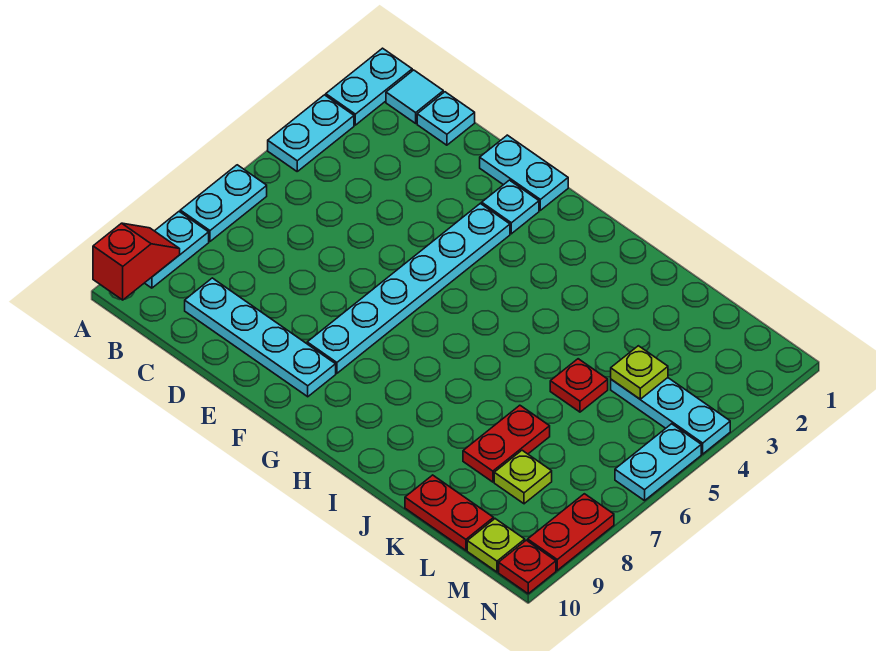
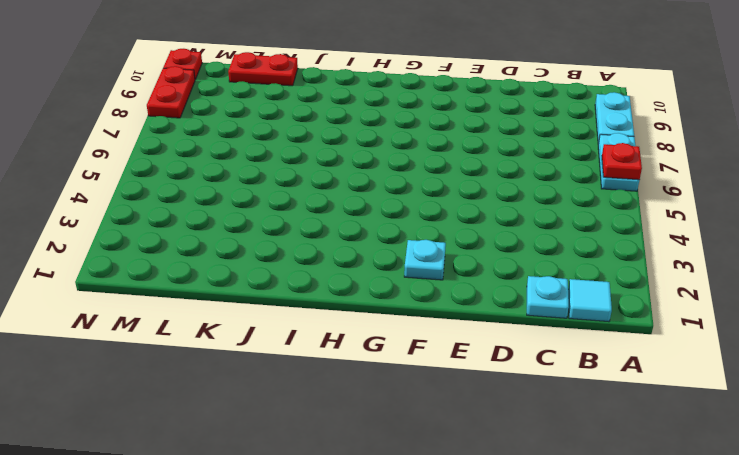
red plate A6 level 2 -> red plate K5 level 1
none -> cyan plate A1:A2 level 1
none -> cyan plate A3:A4 level 1
none -> cyan plate C9:F9 level 1

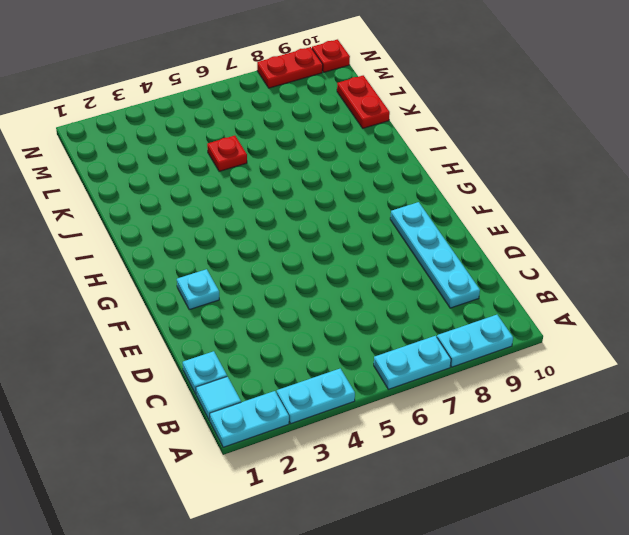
none -> cyan plate E1:F1 level 1
none -> cyan plate F3:F8 level 1
none -> red plate K7:K8 level 1

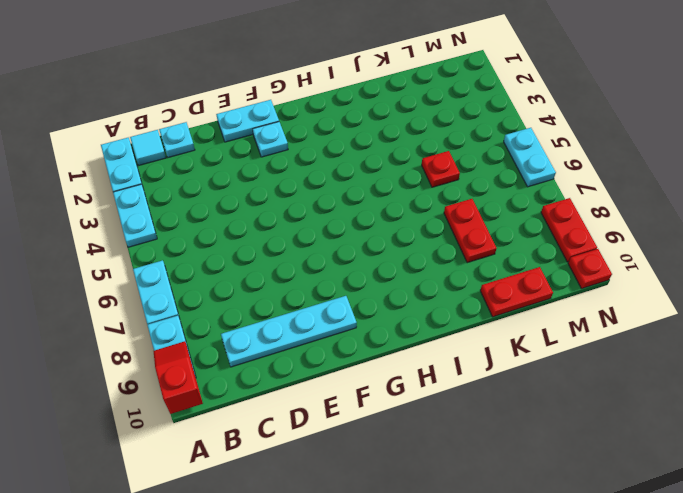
none -> cyan plate F3:F8 level 1
none -> cyan plate L4:N4 level 1
none -> lime plate L8 level 1

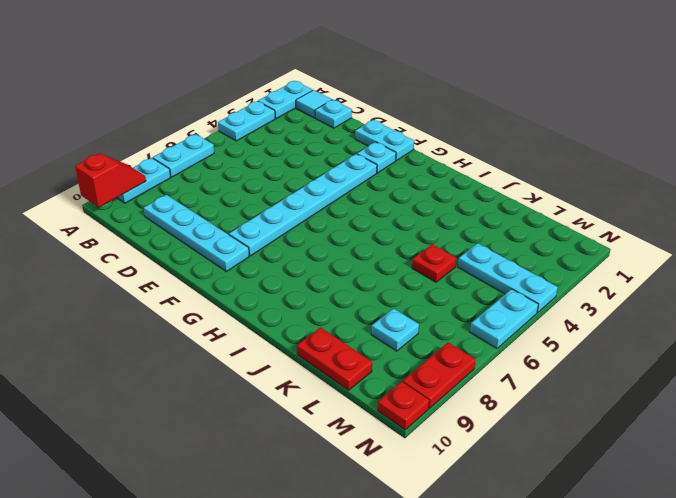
cyan plate L8 level 1 -> lime plate L8 level 1
none -> red plate K7:K8 level 1
none -> lime plate M10 level 1
none -> lime plate L4 level 2

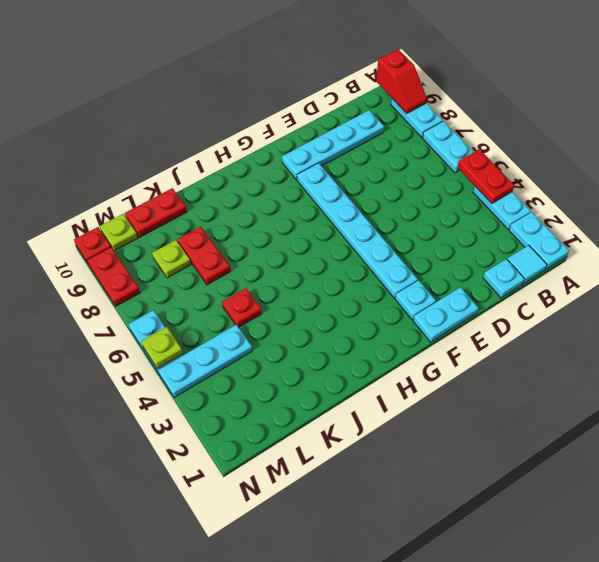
red plate A4:A5 level 2 -> none
lime plate N5 level 2 -> lime plate L4 level 2

